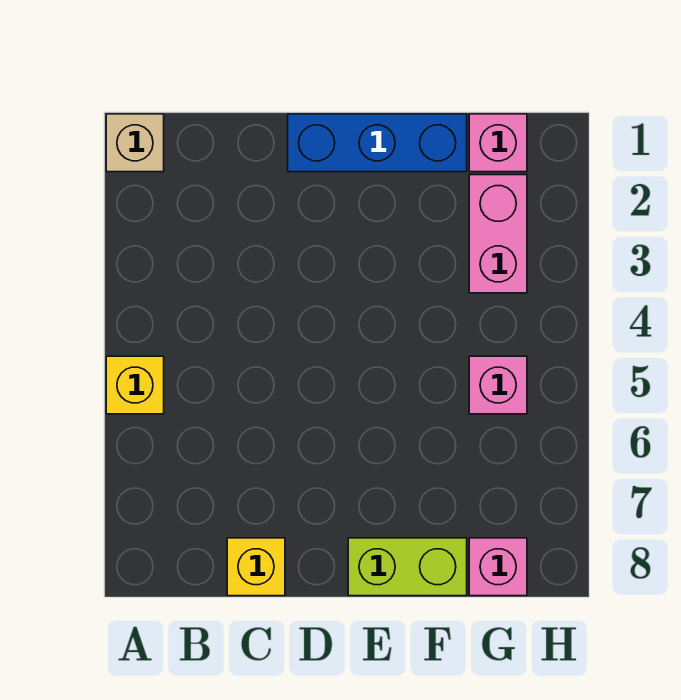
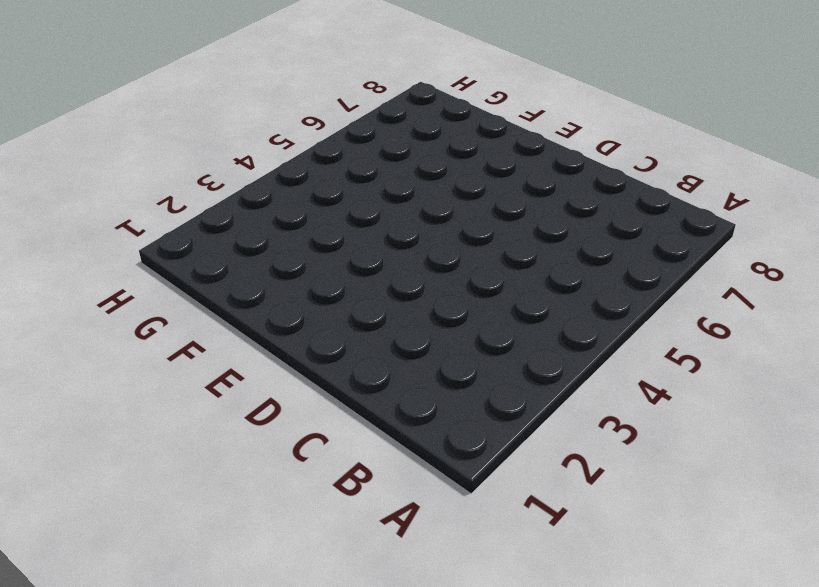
none -> tan brick A1 level 1
none -> yellow brick A5 level 1

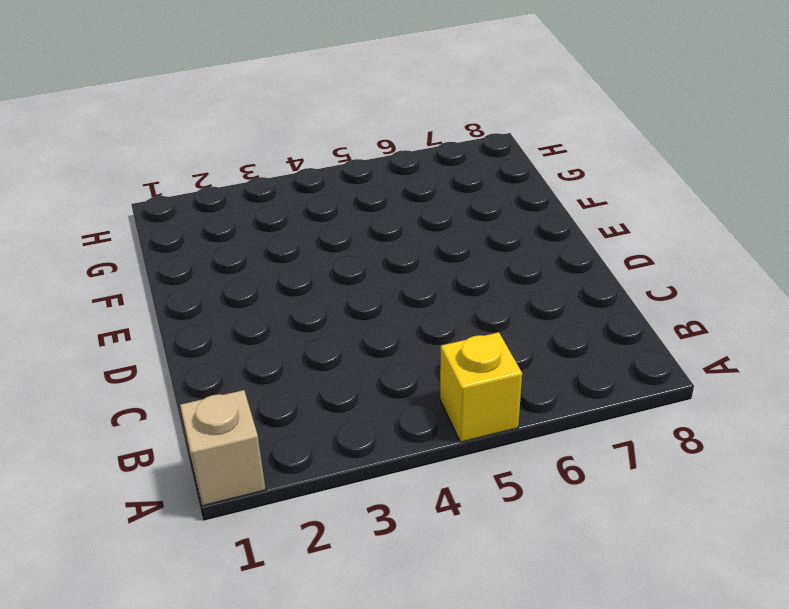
none -> yellow brick C8 level 1
none -> blue brick D1:F1 level 1

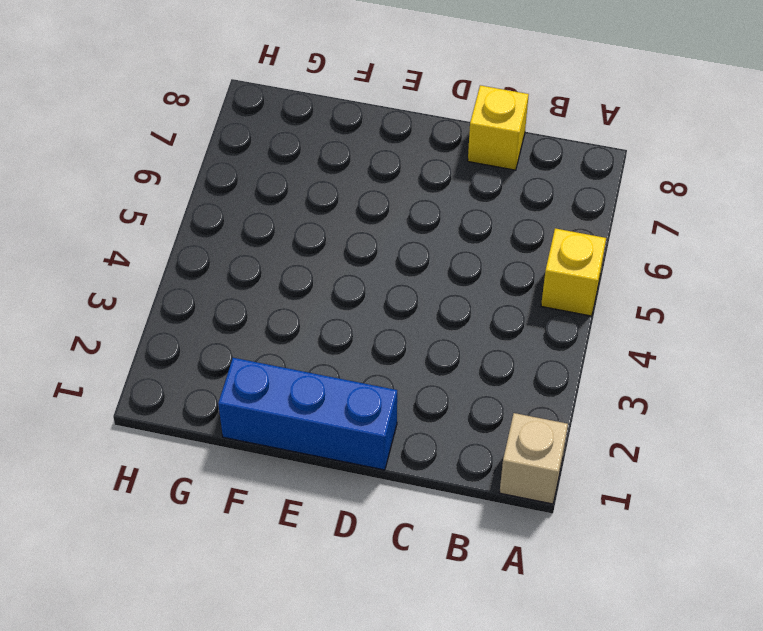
none -> lime brick E8:F8 level 1
none -> pink brick G1 level 1

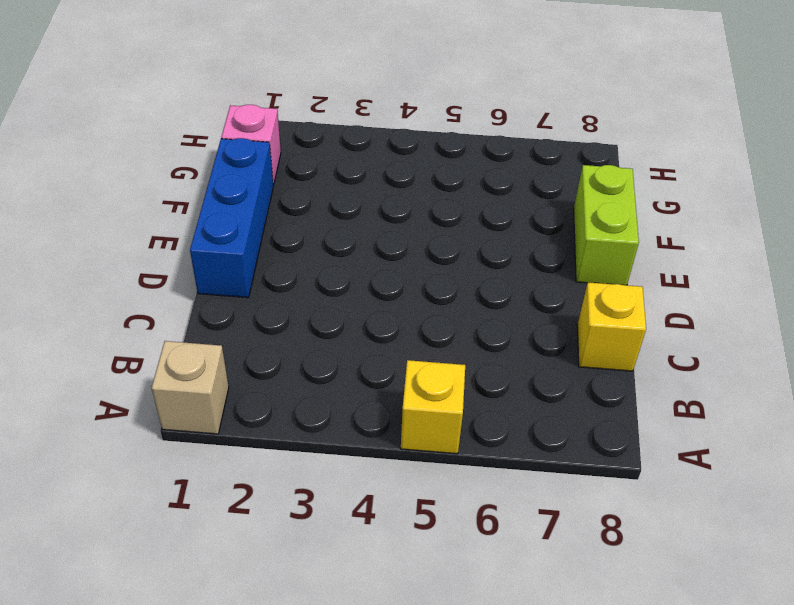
none -> pink brick G2:G3 level 1
none -> pink brick G5 level 1

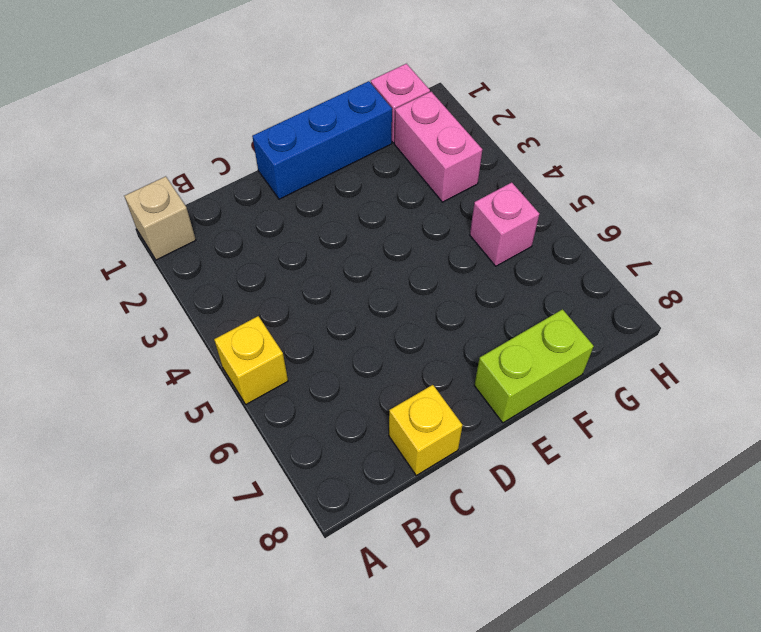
none -> pink brick G8 level 1

